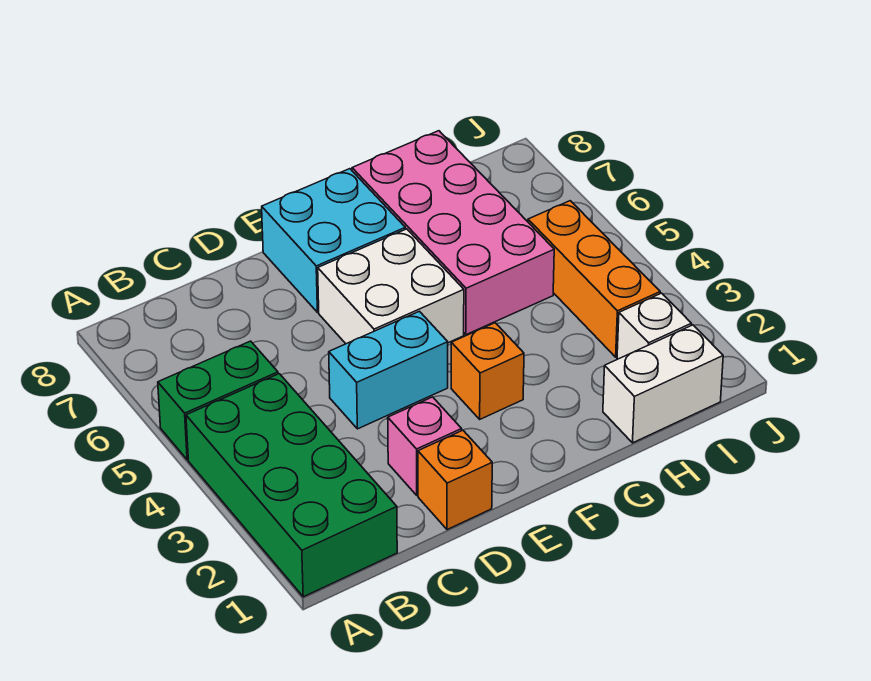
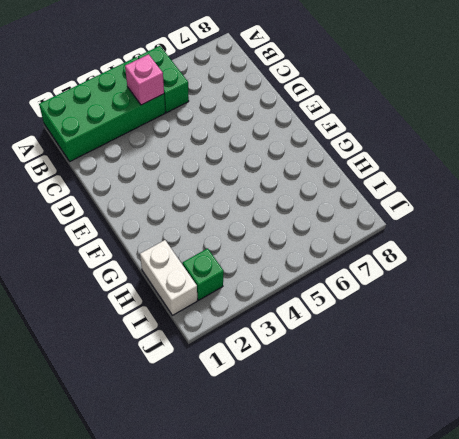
pink brick B4 level 2 -> pink brick D2 level 1
green brick I2 level 1 -> white brick I2 level 1
none -> orange brick D1 level 1
none -> cyan brick D4:E4 level 1
none -> white brick E5:F6 level 1

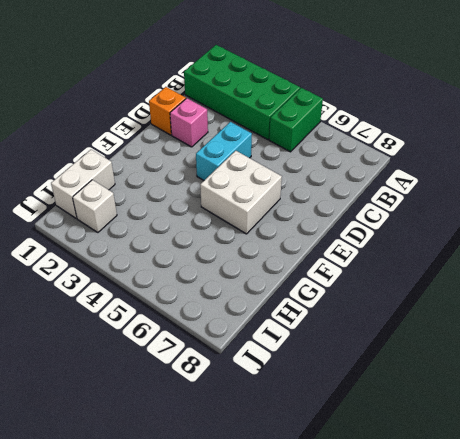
none -> cyan brick E7:F8 level 1
none -> orange brick F3 level 1
none -> pink brick G5:H8 level 1

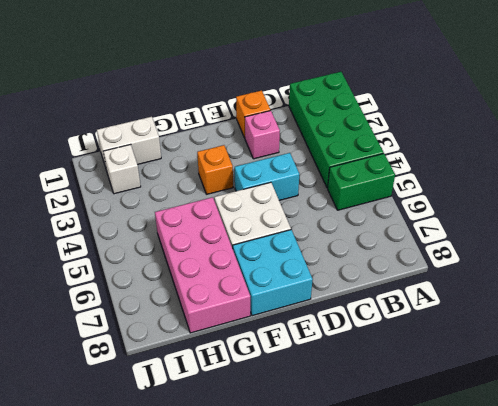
none -> orange brick I3:I5 level 1

